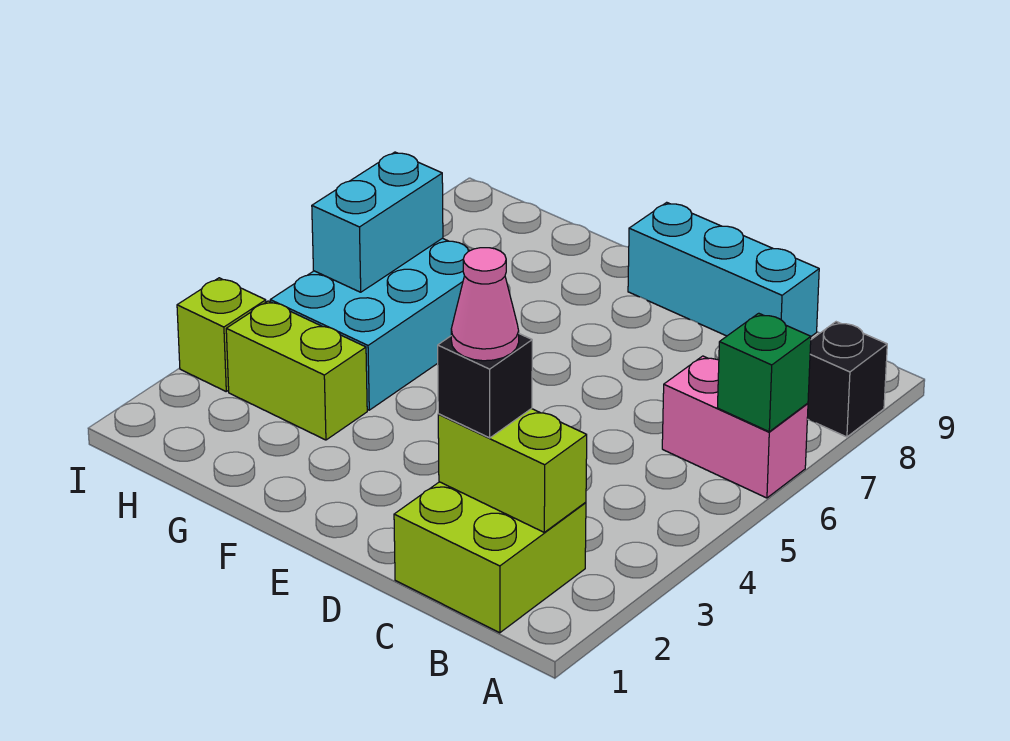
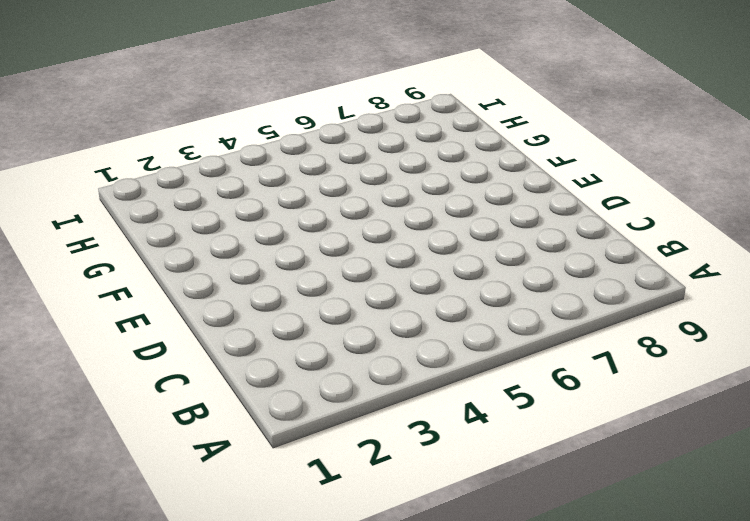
none -> pink brick A6:B6 level 1
none -> black brick A8 level 1
none -> lime brick B1:C2 level 1

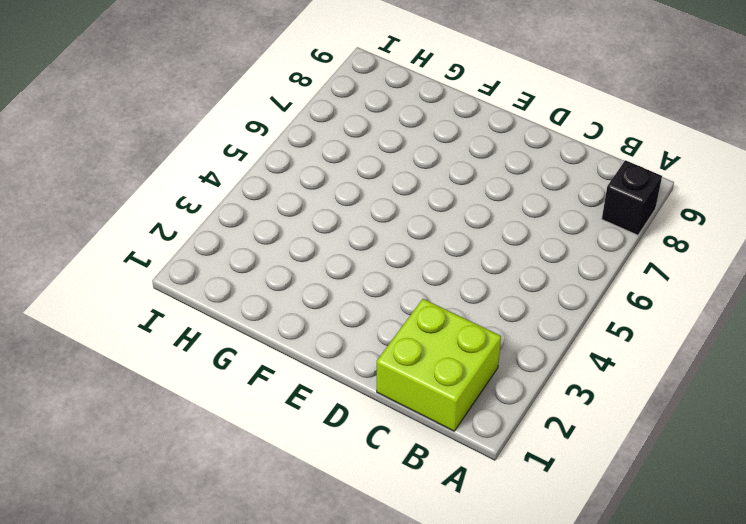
none -> pink brick A6:B6 level 1
none -> cyan brick C9:E9 level 1
none -> lime brick G3:H3 level 1

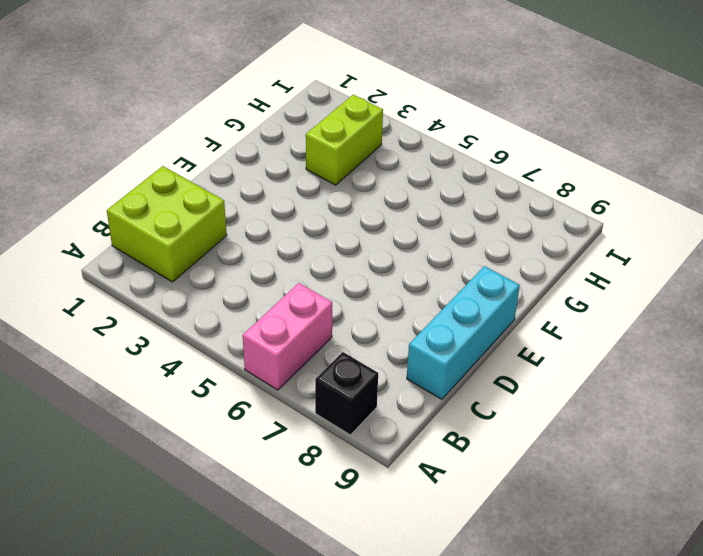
none -> cyan brick G4:H6 level 1
none -> lime brick I3 level 1
none -> green brick A6 level 2

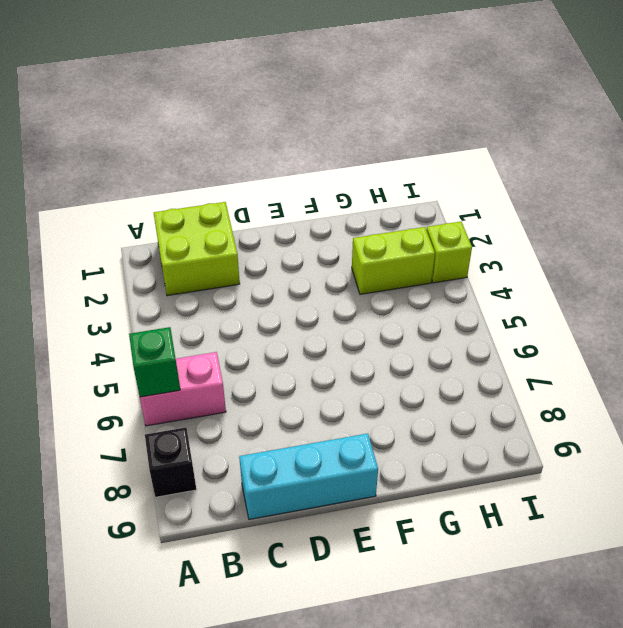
none -> cyan brick G4:H6 level 1
none -> lime brick B2:C2 level 2
none -> cyan brick H5:H6 level 2

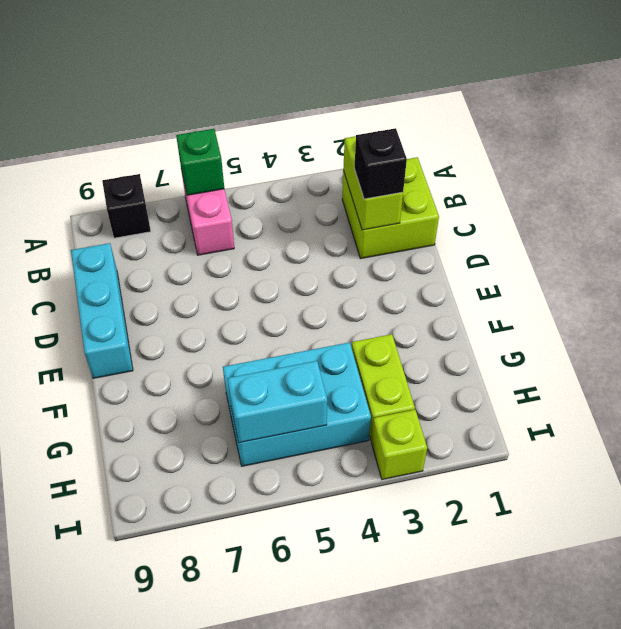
none -> pink cone C2 level 4

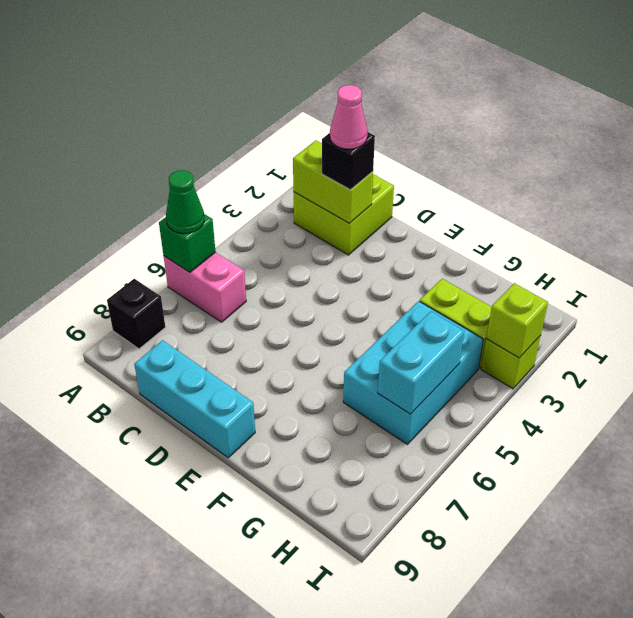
green cone A6 level 3 -> none
lime brick I3 level 2 -> none

